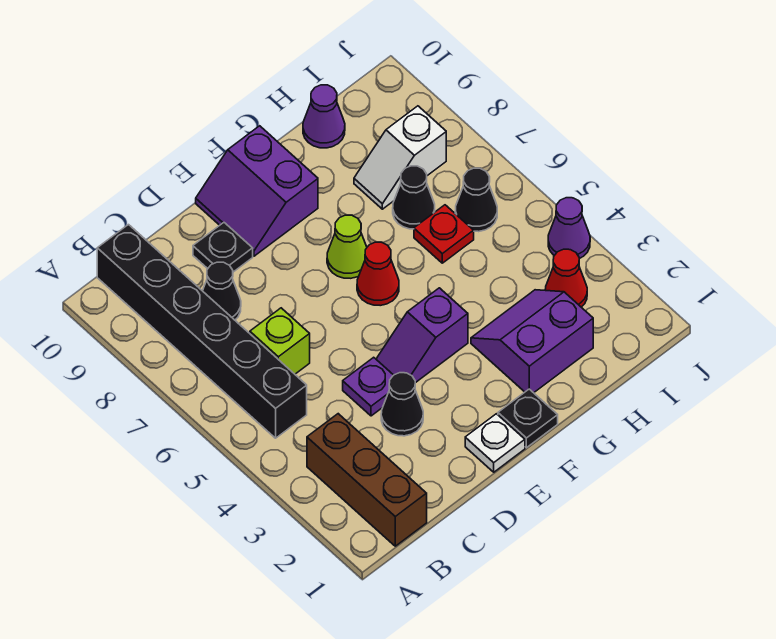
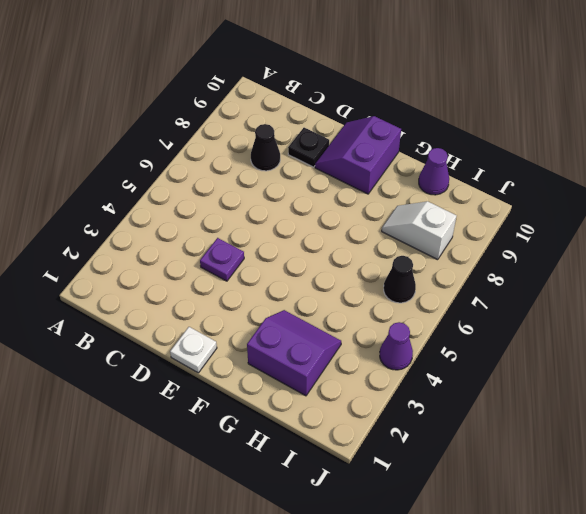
none -> brown brick B1:B3 level 1
none -> black brick B5:B10 level 1
none -> lime brick C6 level 1

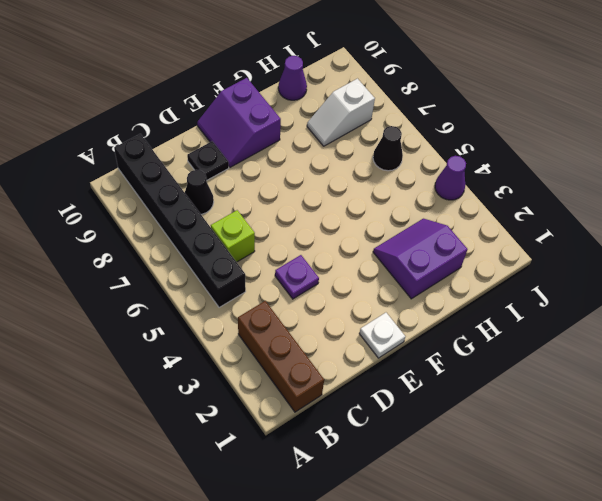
none -> black cone D3 level 1
none -> purple slope E4:F4 level 1 top F
none -> black plate F1 level 1

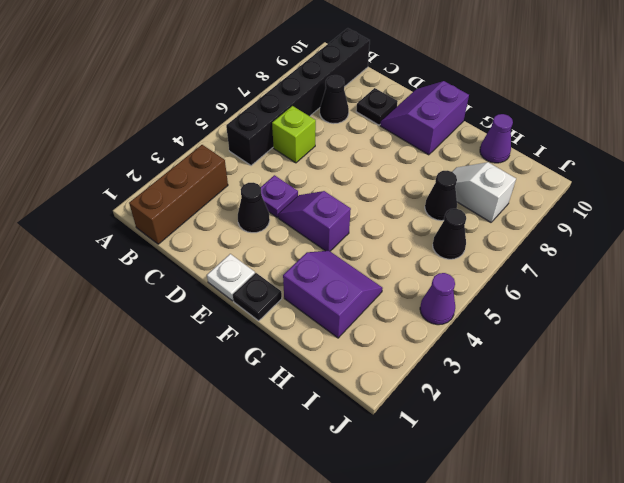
none -> red cone F6 level 1
none -> lime cone F7 level 1
none -> red plate H6 level 1

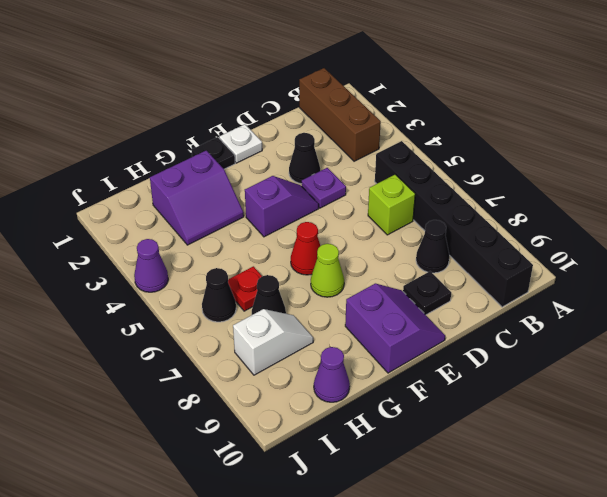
none -> red cone I3 level 1

